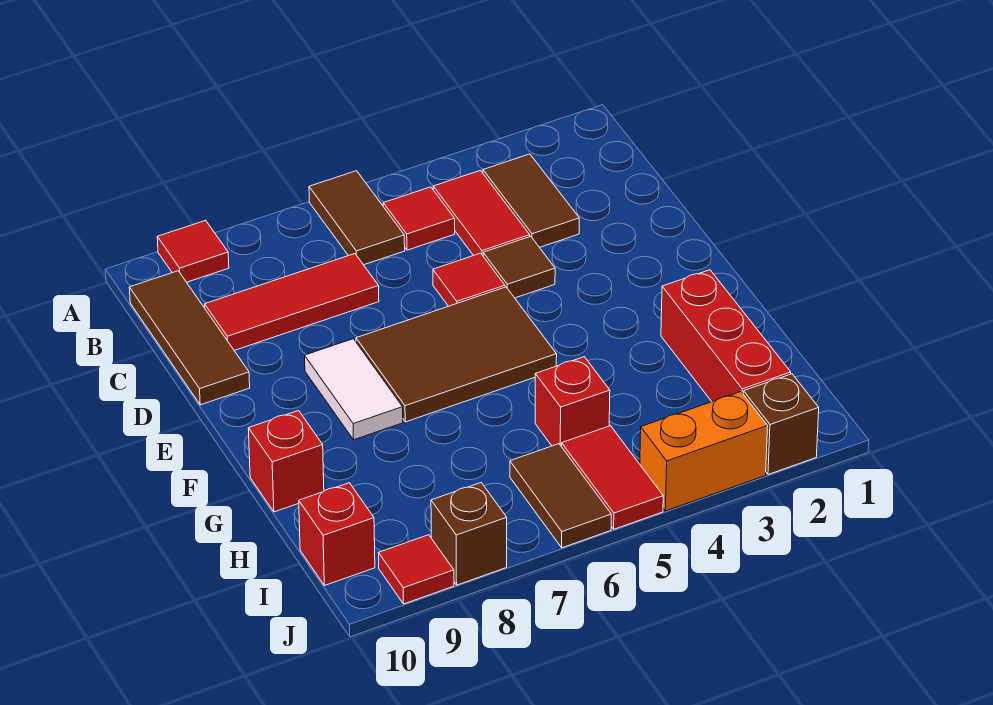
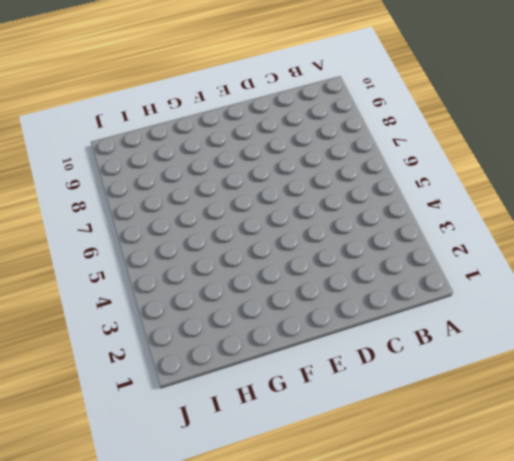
none -> brown tile A6:B6 level 1
none -> red tile A9 level 1
none -> brown tile B3:C3 level 1

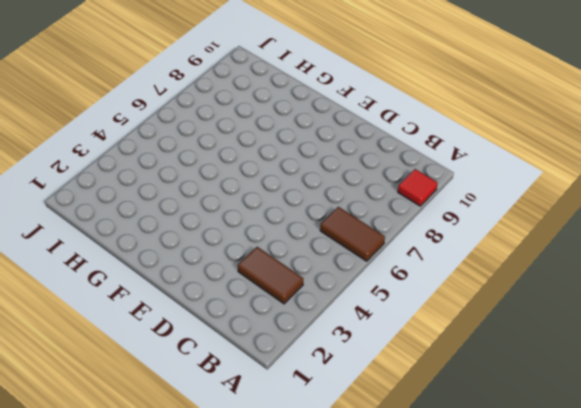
none -> red tile B4:C4 level 1
none -> red tile B5 level 1
none -> brown tile B10:D10 level 1

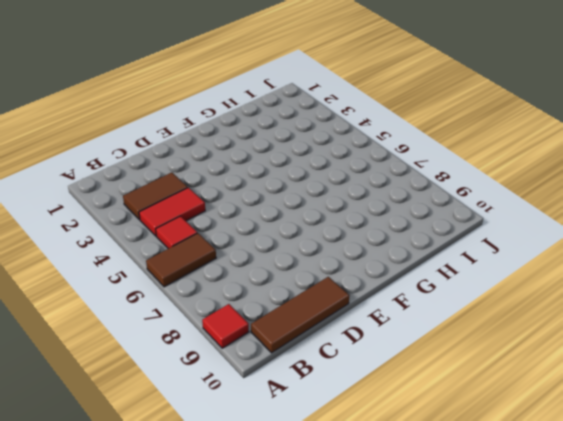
none -> red tile C7:C9 level 1
none -> brown tile D4 level 1
none -> red tile D5 level 1

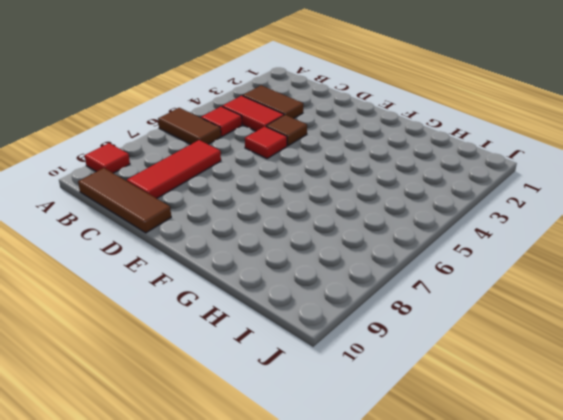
none -> brown tile E5:F7 level 1
none -> white tile E8:F8 level 1
none -> red brick G2:I2 level 1

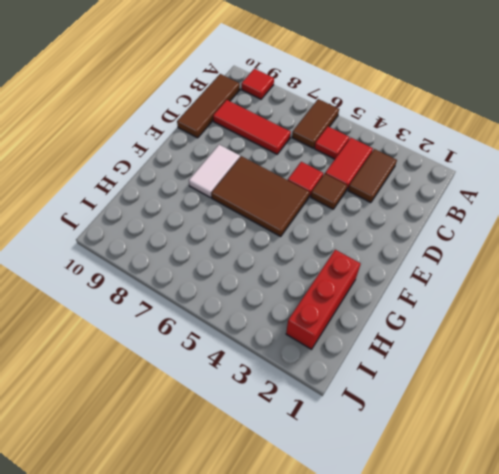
none -> red brick G10 level 1
none -> red brick H5 level 1
none -> red tile I5:J5 level 1

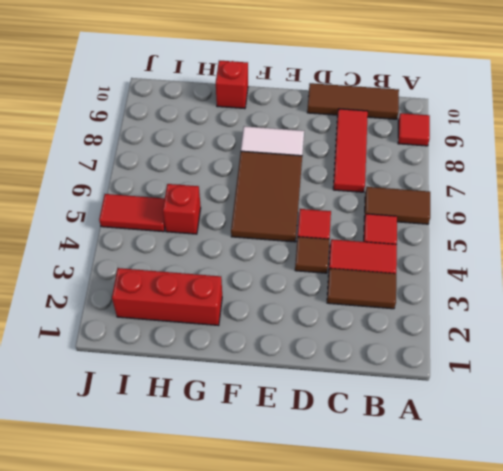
none -> brown tile I6:J6 level 1
none -> red brick I10 level 1
none -> brown brick J2 level 1

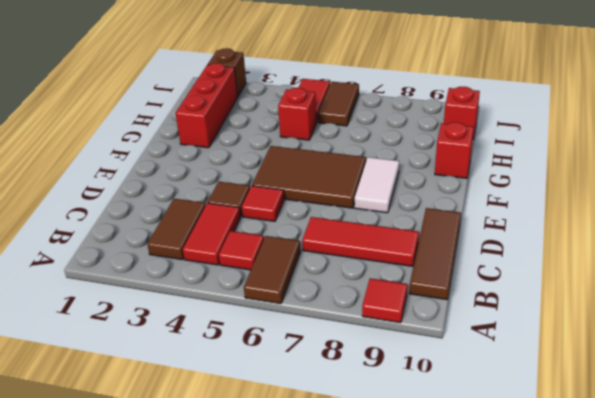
none -> orange brick J3:J4 level 1
none -> brown brick J8 level 1
none -> red tile J9 level 1

